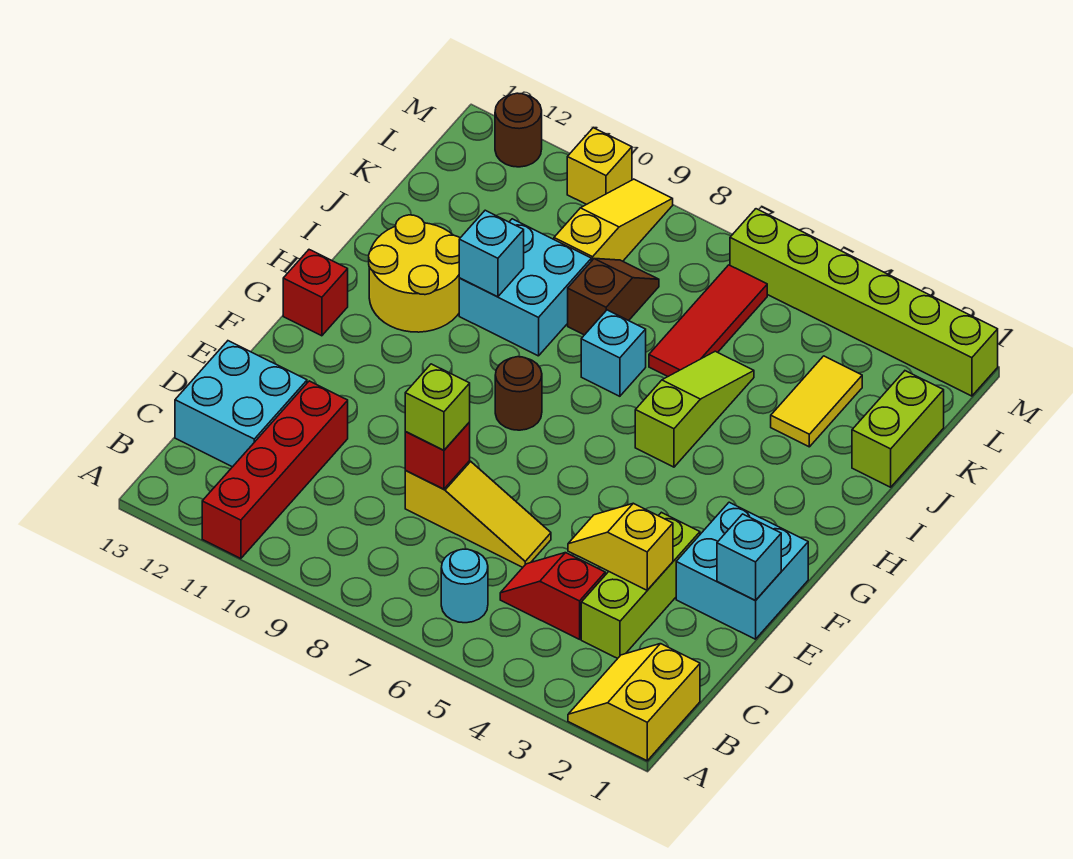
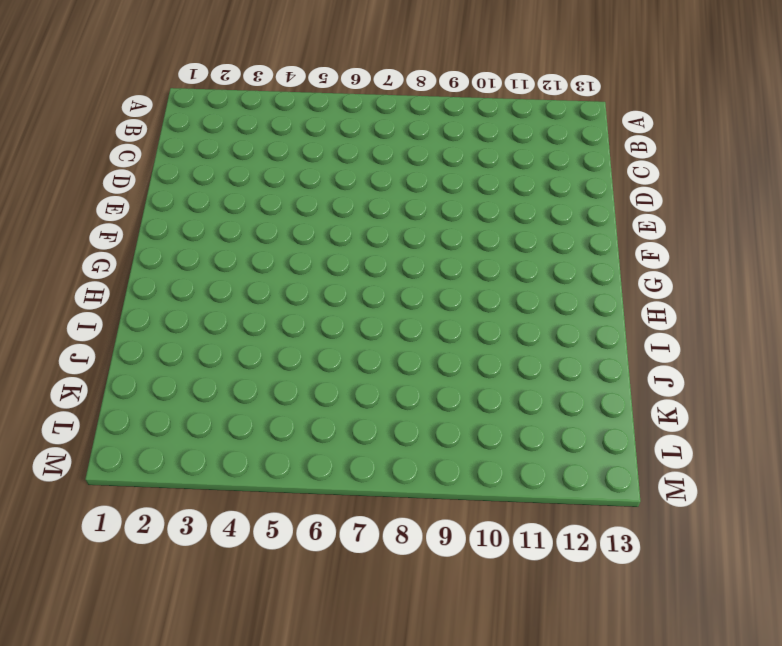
none -> yellow slope A1:B2 level 1 top 1
none -> red brick A11:D11 level 1
none -> cyan round brick B6 level 1

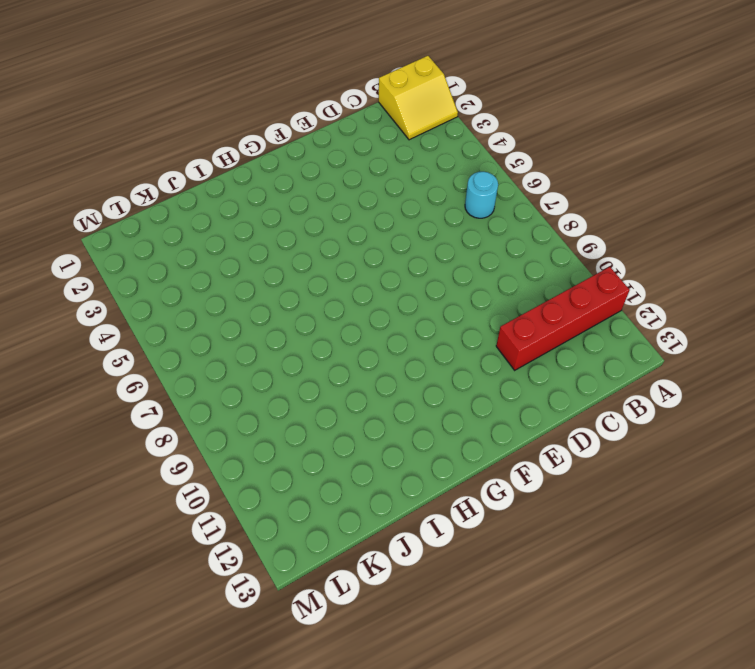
none -> lime brick C3:E3 level 1
none -> red slope C4:C5 level 1 top 4
none -> cyan brick C12:D13 level 1

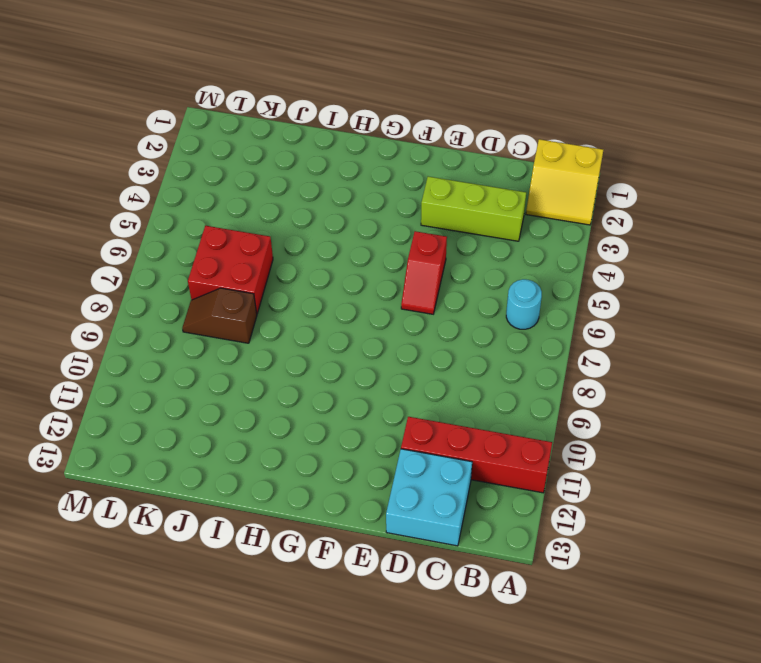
red slope E5:E6 level 1 top 5 -> red slope C4:C5 level 1 top 4
red brick J6:K7 level 1 -> red tile J6:L6 level 1
none -> yellow slope D6:D8 level 1 top 8
none -> cyan brick E1:F2 level 1
none -> brown round brick G8 level 1

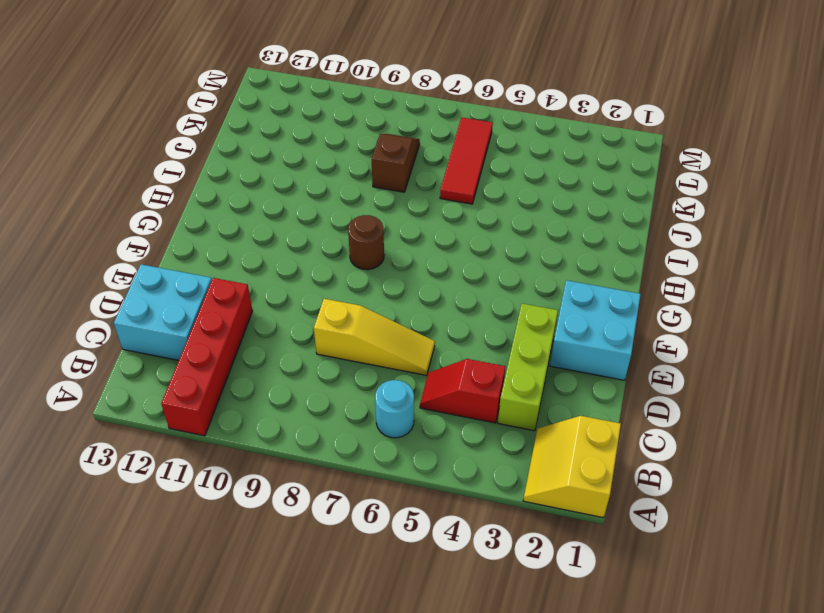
none -> red brick G13 level 1
none -> lime slope H5:J5 level 1 top H
none -> yellow round brick H11:I12 level 1

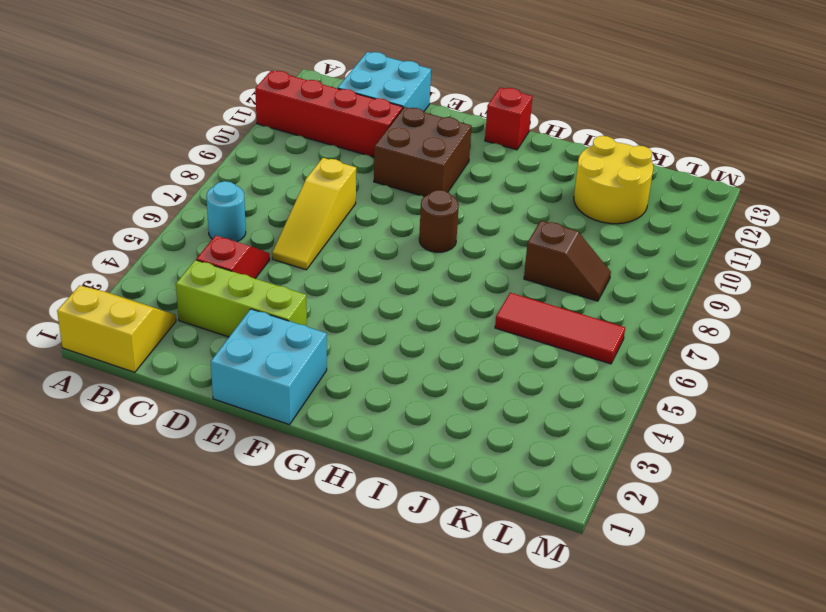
brown brick E10:F11 level 1 -> none
yellow round brick J11:K12 level 1 -> yellow round brick H11:I12 level 1
none -> lime slope H5:J5 level 1 top H
none -> cyan brick I7 level 1
none -> cyan brick I9:J10 level 1

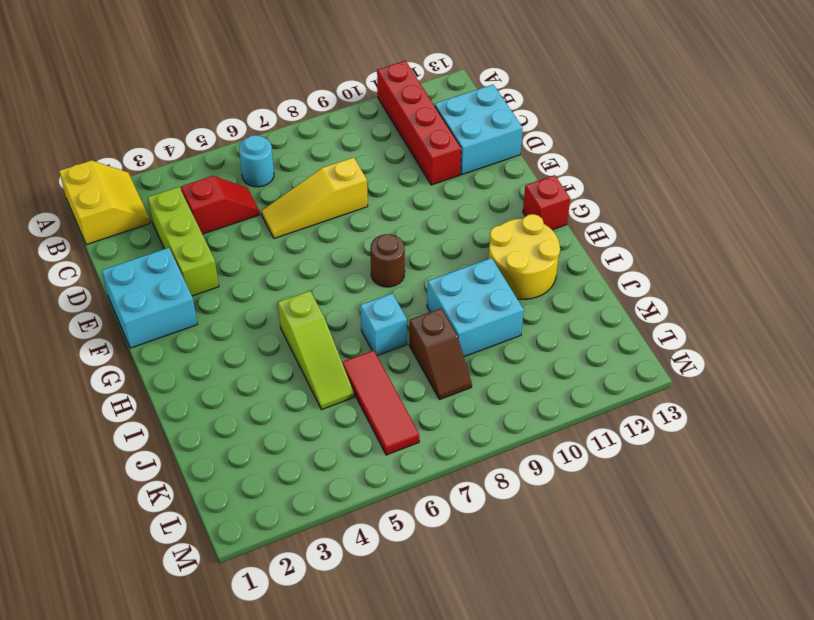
none -> lime brick J1:K1 level 1
none -> yellow tile J3:K3 level 1
none -> yellow slope K9:M9 level 1 top K

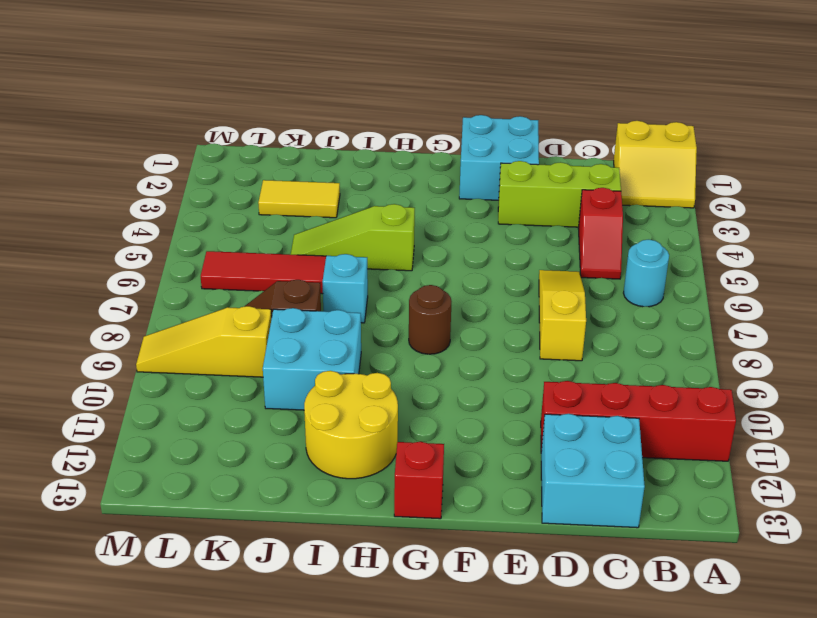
none -> lime brick J1:K1 level 1
none -> lime brick M1:M6 level 1
none -> yellow brick M10 level 1

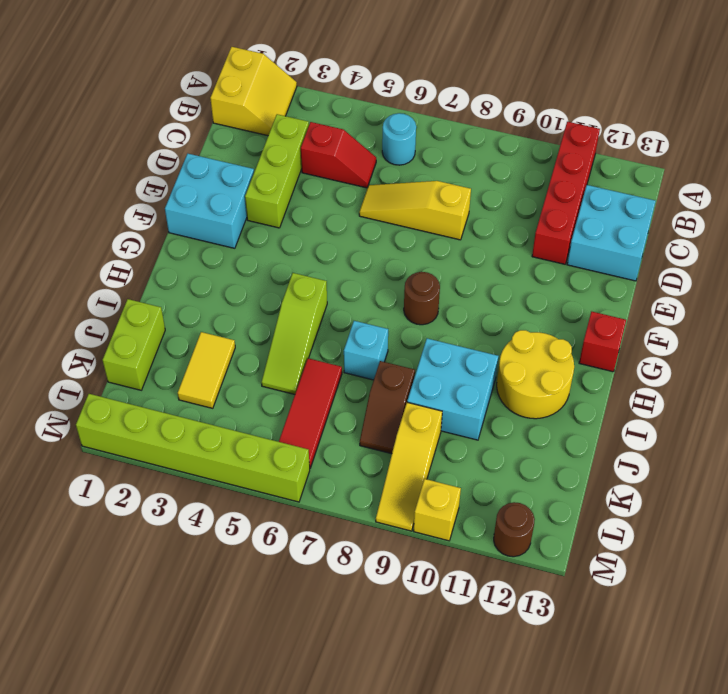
none -> yellow slope D3:D4 level 2 top 3
none -> red brick D8 level 2
none -> cyan brick E1 level 2

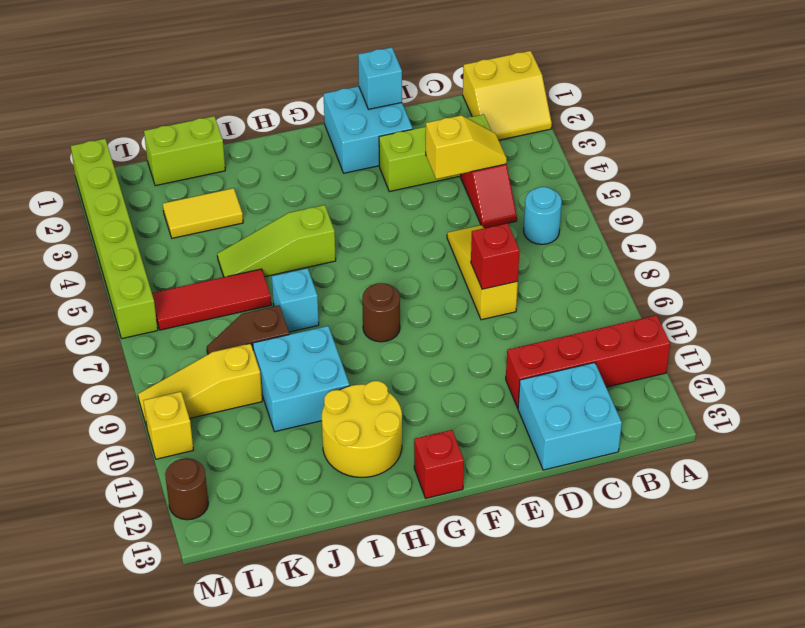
yellow slope C4:D4 level 2 top D -> yellow slope D3:D4 level 2 top 3
none -> cyan brick I10 level 2
none -> lime brick D8 level 3

